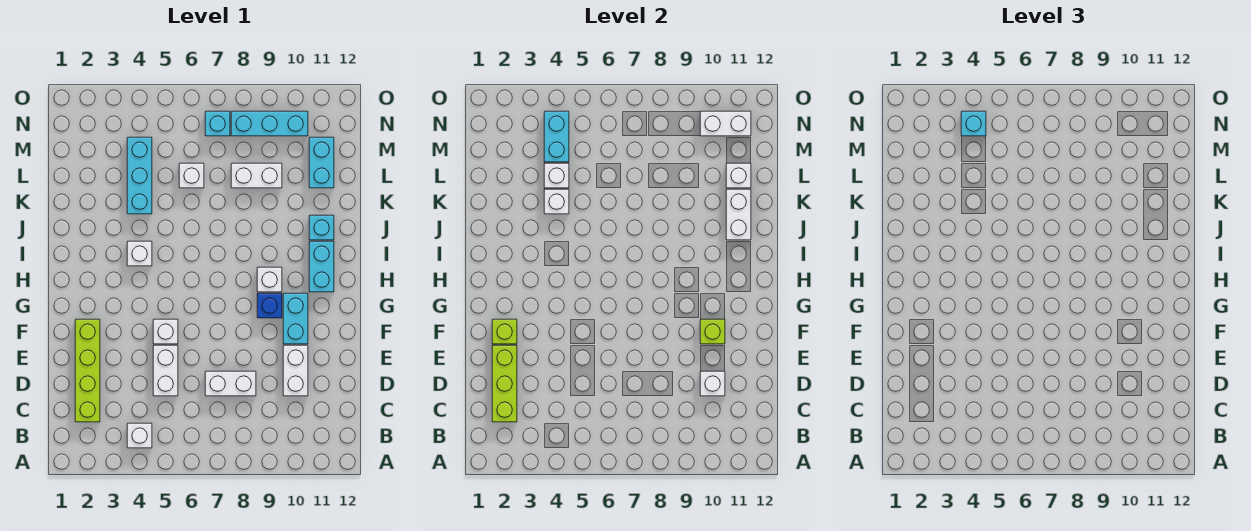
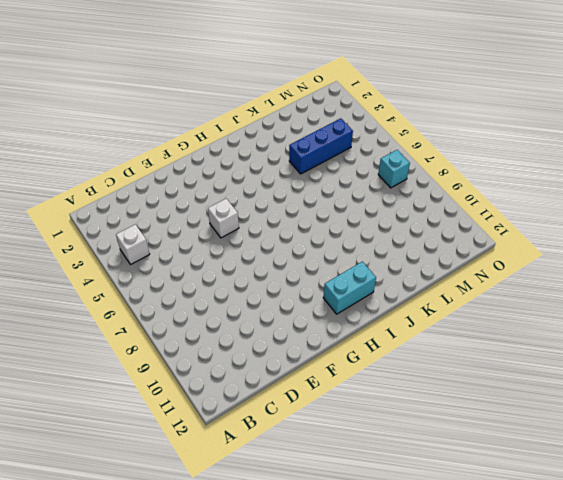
blue brick K4:M4 level 1 -> cyan brick K4:M4 level 1
none -> lime brick C2:F2 level 1
none -> white brick D5:E5 level 1
none -> white brick D7:D8 level 1

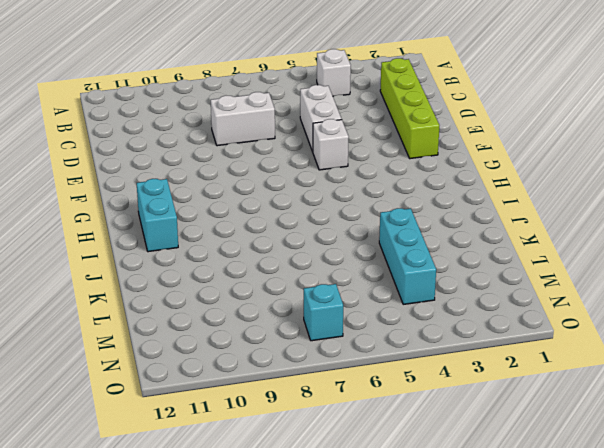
none -> white brick D10:E10 level 1
none -> cyan brick F10:G10 level 1
none -> blue brick G9 level 1

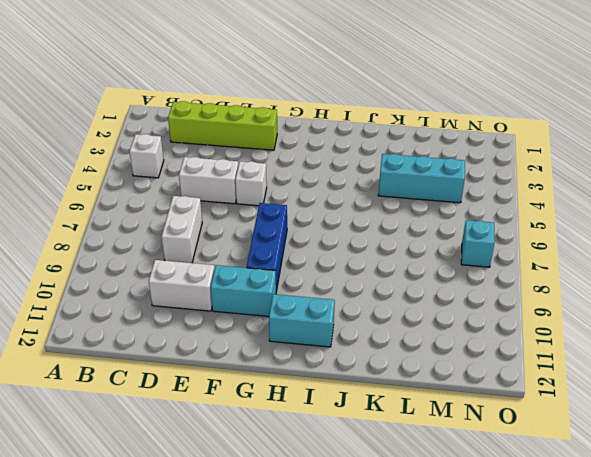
blue brick G7:G9 level 1 -> blue brick G9 level 1
none -> white brick H9 level 1
none -> white brick I4 level 1
none -> cyan brick J11 level 1

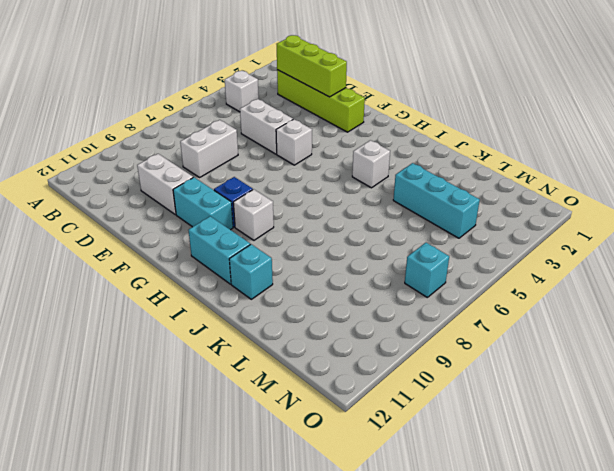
none -> white brick L6 level 1
none -> white brick L8:L9 level 1
none -> cyan brick L11:M11 level 1

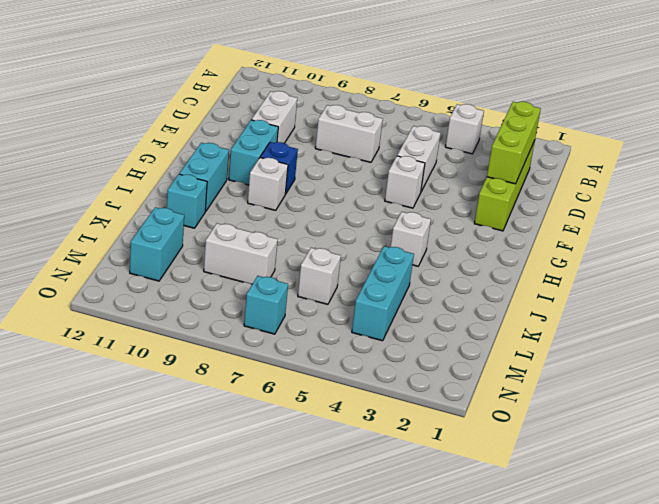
none -> cyan brick N8:N10 level 1
none -> white brick D10 level 2
none -> lime brick F2 level 2

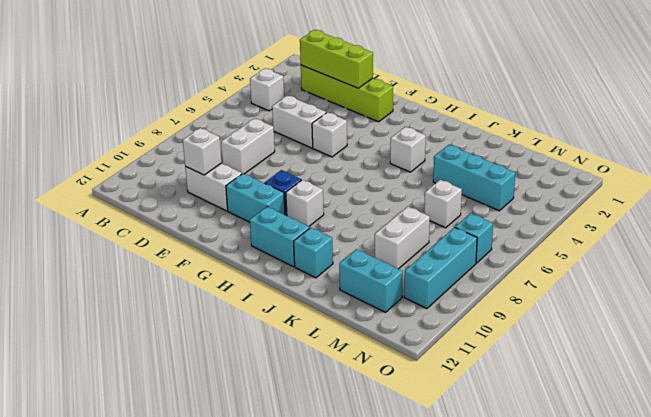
none -> lime brick F2 level 2
none -> lime brick F10 level 2
none -> white brick J11:K11 level 2

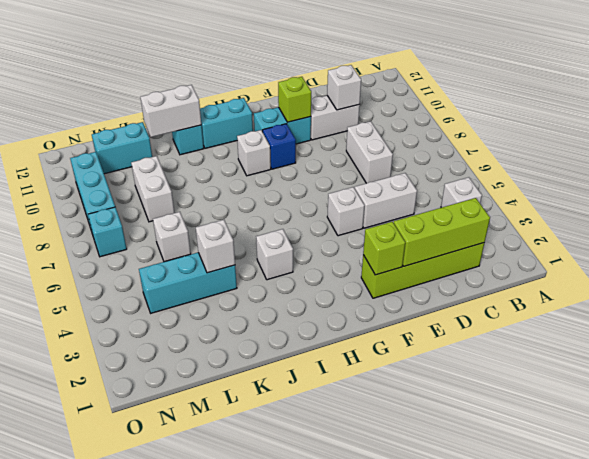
none -> white brick L4 level 2
none -> white brick L11 level 2
none -> cyan brick M4:N4 level 2

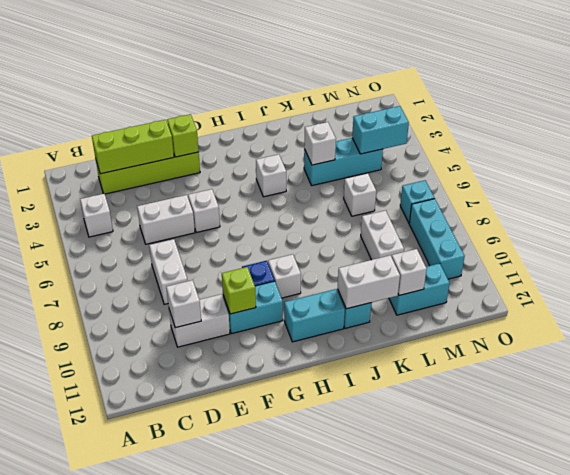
none -> white brick L4 level 2
none -> white brick N10:N11 level 2
none -> cyan brick N4 level 3

